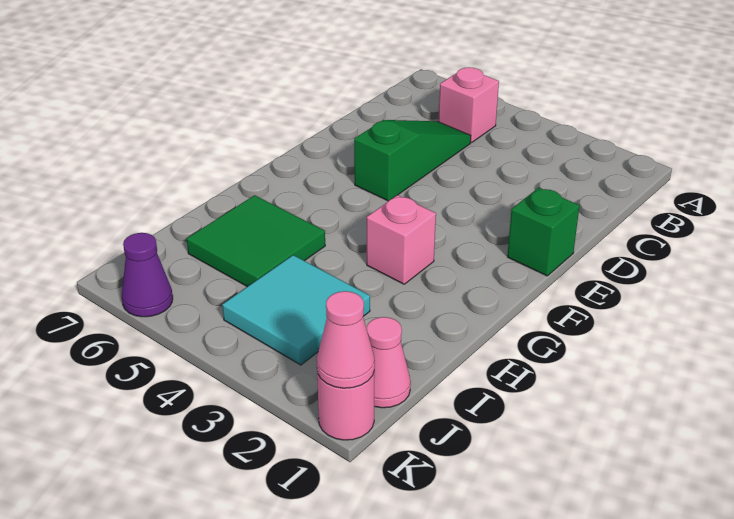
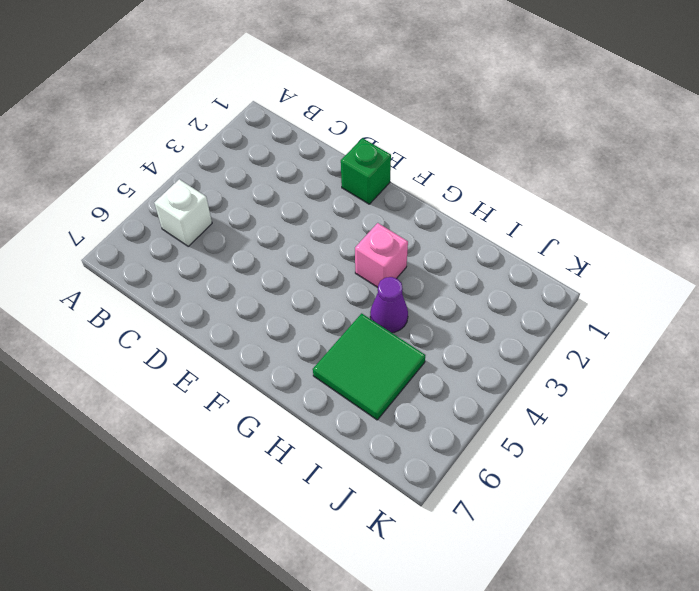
white brick B5 level 1 -> pink brick B5 level 1
purple cone H4 level 1 -> purple cone K6 level 1
none -> green slope C5:E5 level 1 top E
none -> cyan tile I3:J4 level 1

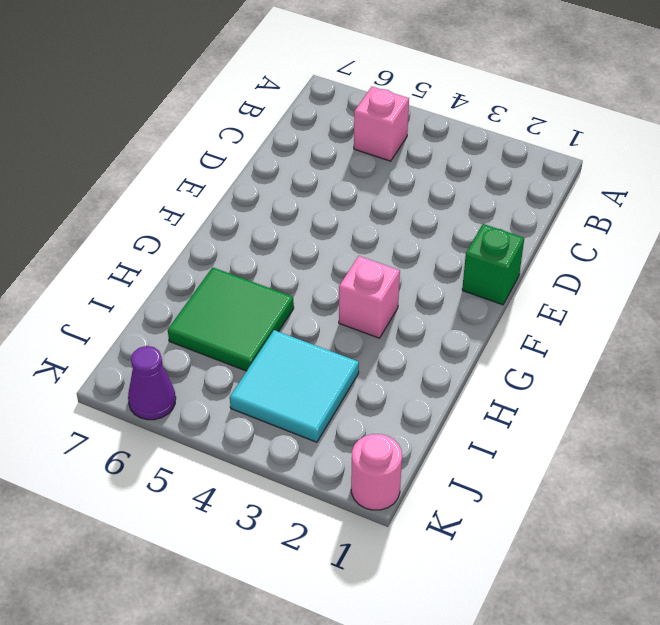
none -> green slope C5:E5 level 1 top E
none -> pink cone J1 level 1

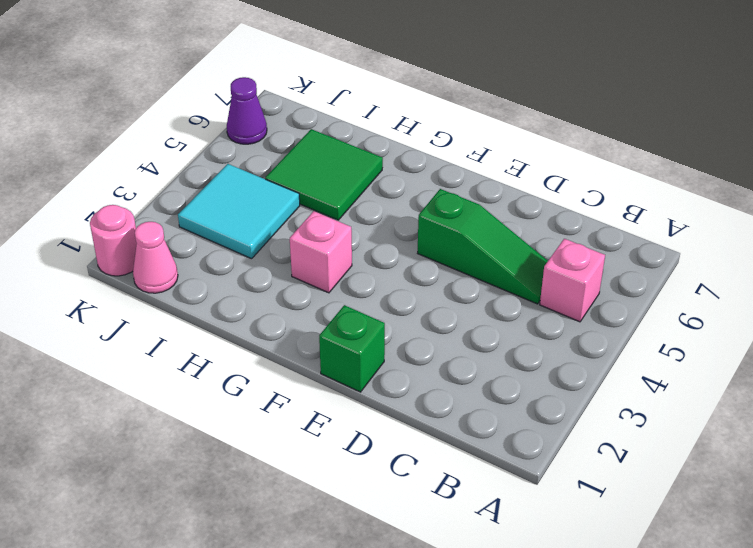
none -> pink cone K1 level 2

